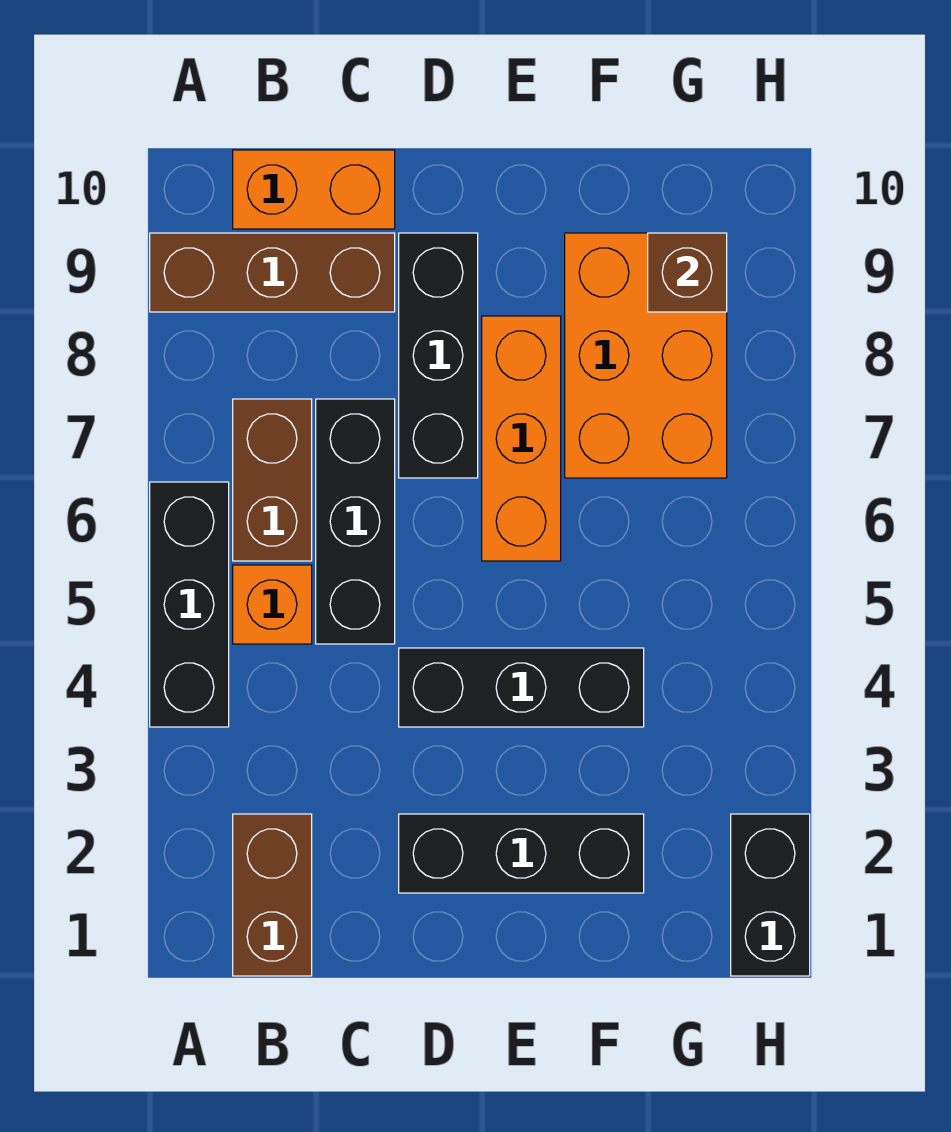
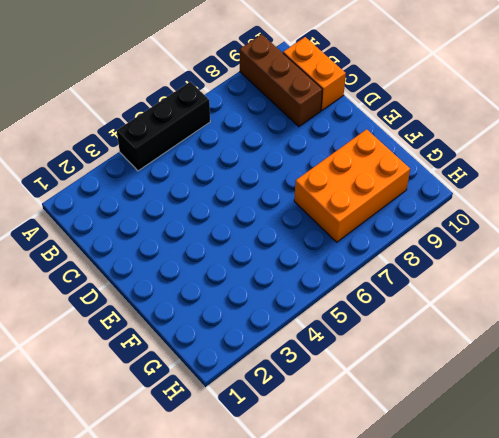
none -> brown brick B1:B2 level 1
none -> orange brick B5 level 1
none -> brown brick B6:B7 level 1

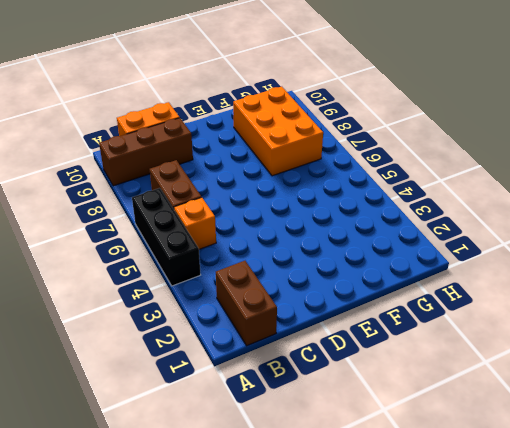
none -> black brick C5:C7 level 1
none -> black brick D2:F2 level 1
none -> black brick D4:F4 level 1

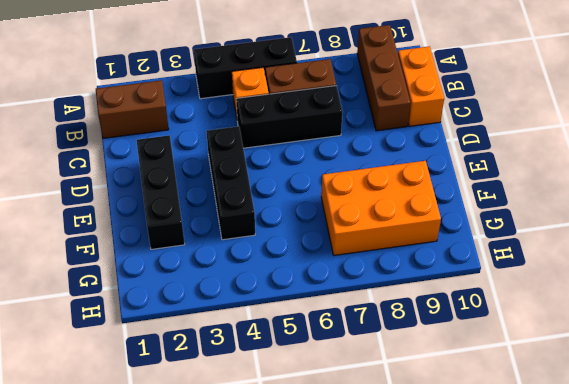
none -> black brick D7:D9 level 1
none -> orange brick E6:E8 level 1
none -> black brick H1:H2 level 1

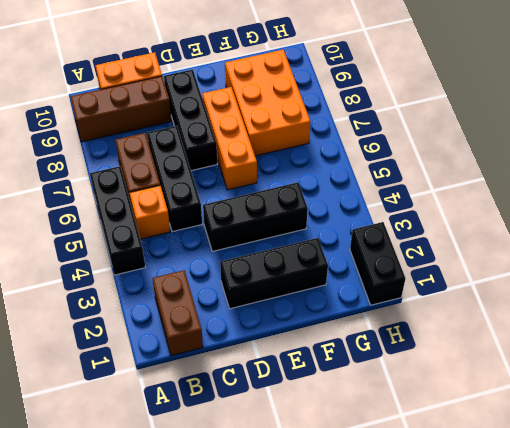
none -> brown brick G9 level 2

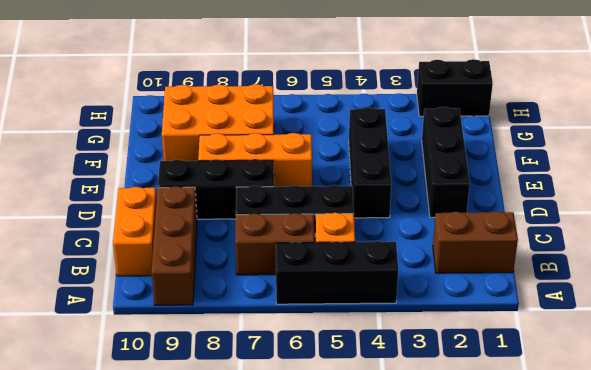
none -> brown brick G9 level 2

